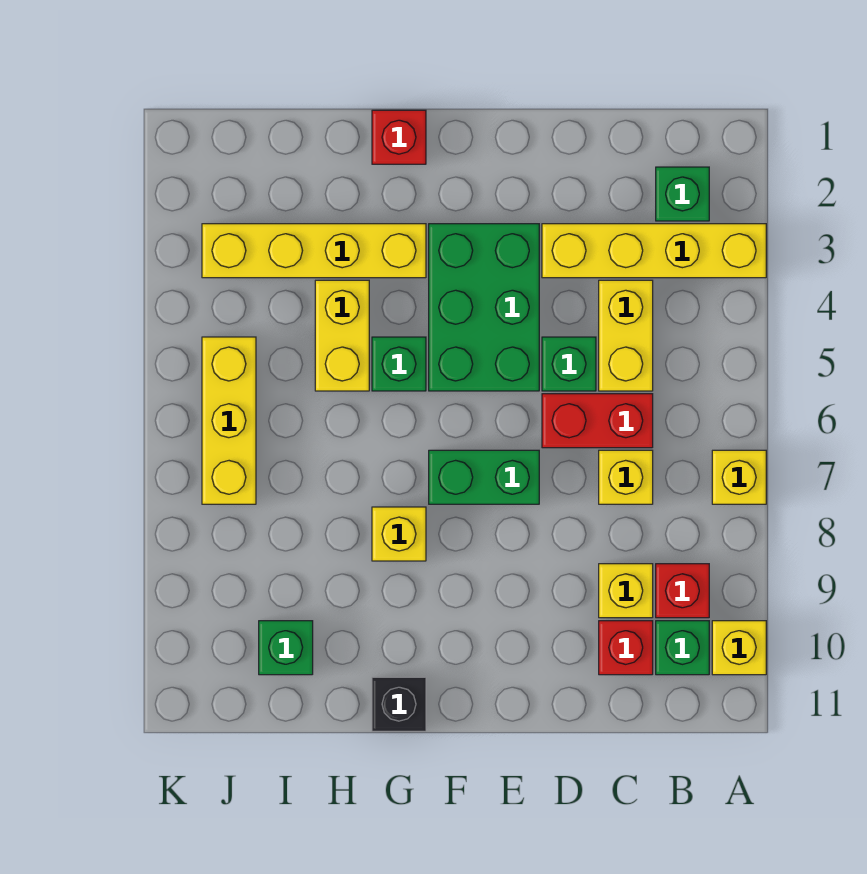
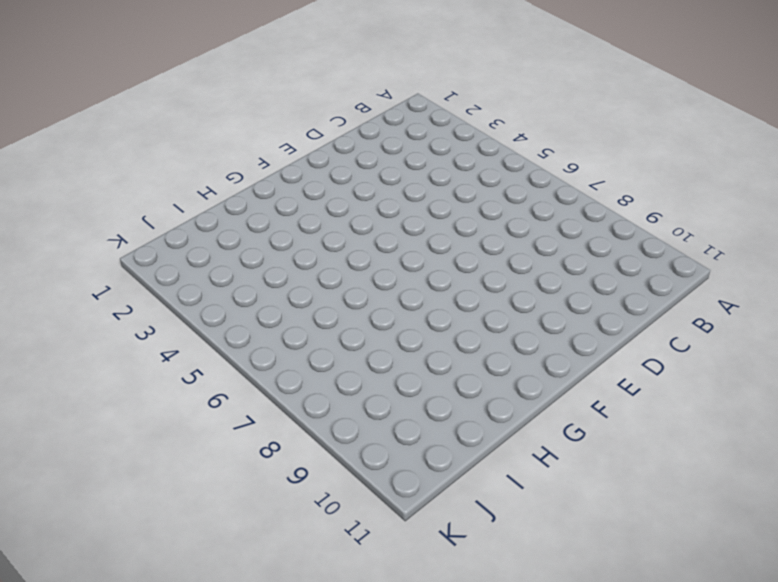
none -> yellow brick A3:D3 level 1
none -> yellow brick A7 level 1
none -> yellow brick A10 level 1

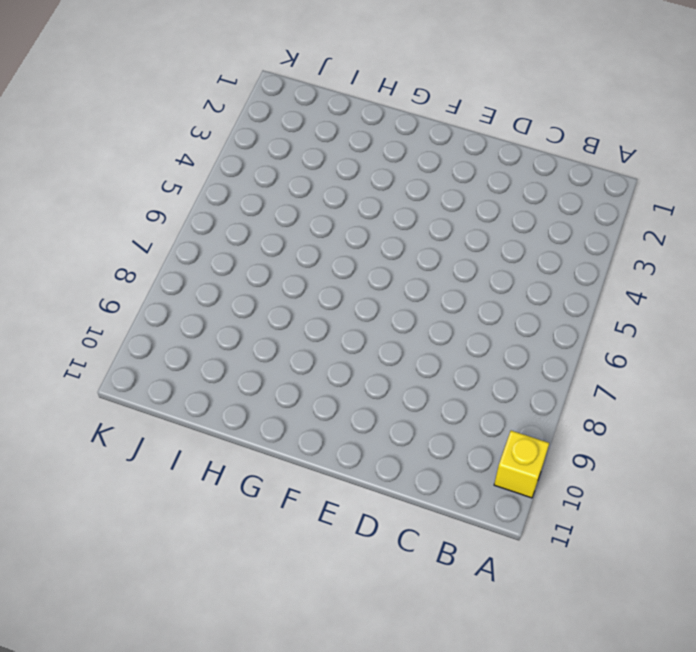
none -> yellow brick A3:D3 level 1
none -> yellow brick A7 level 1
none -> green brick B2 level 1

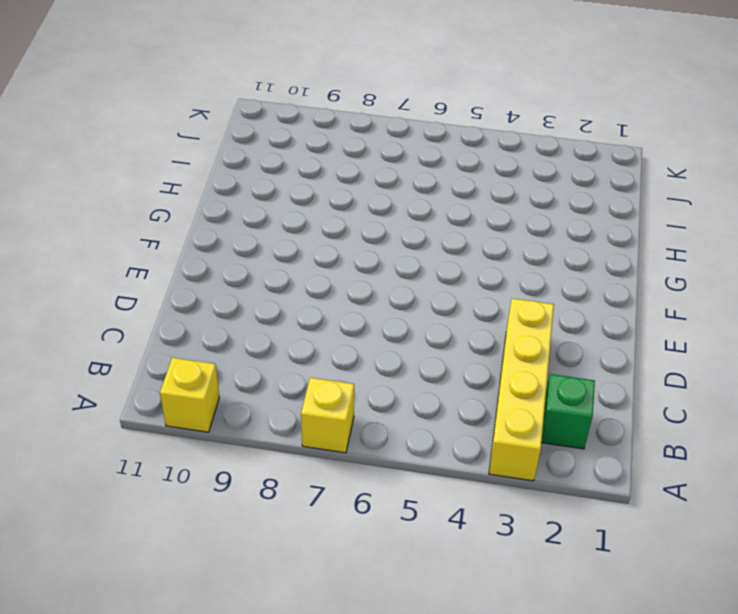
none -> red brick B9 level 1
none -> green brick B10 level 1
none -> yellow brick C4:C5 level 1

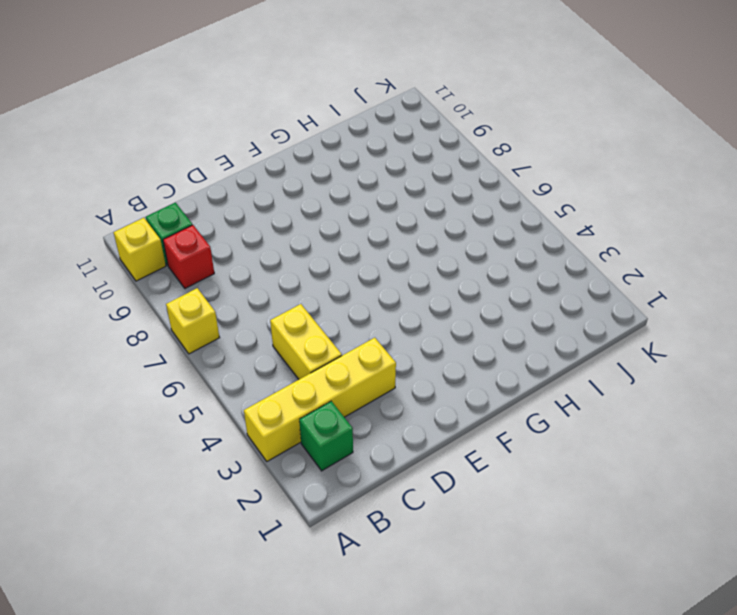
none -> red brick C6:D6 level 1
none -> yellow brick C7 level 1
none -> yellow brick C9 level 1

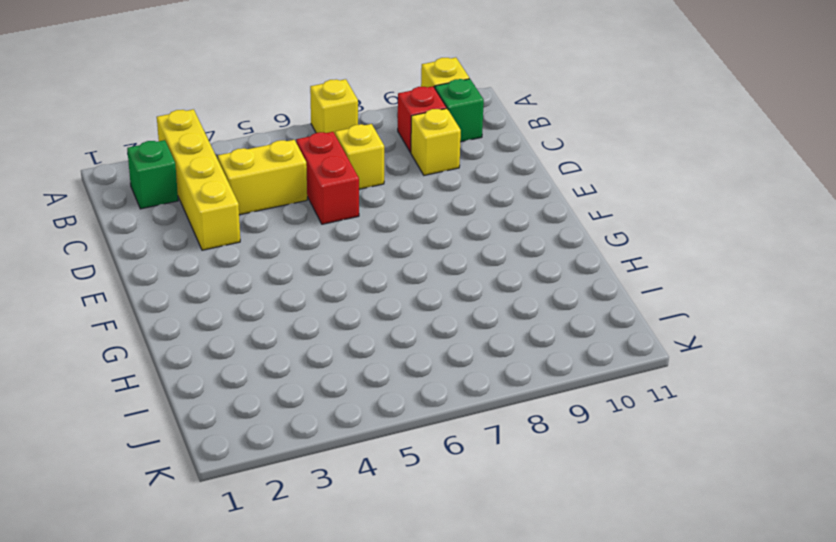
none -> red brick C10 level 1
none -> green brick D5 level 1
none -> green brick E3:F5 level 1

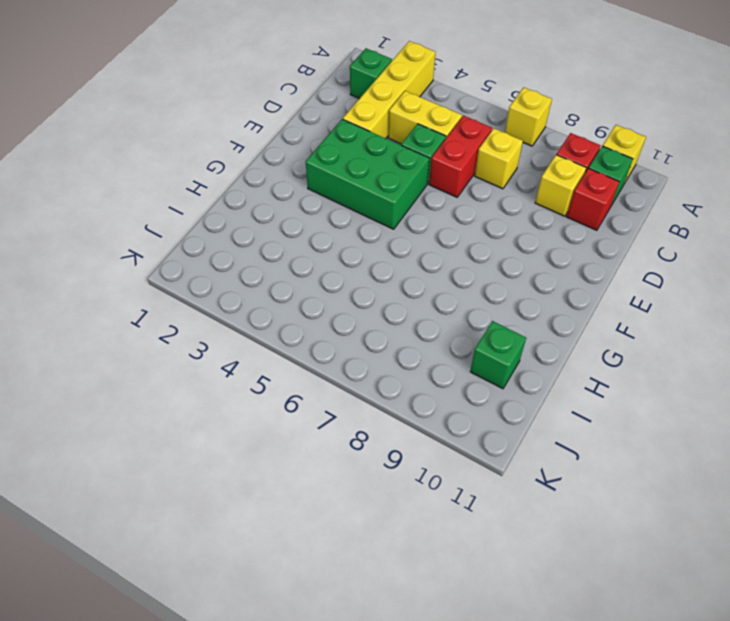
none -> green brick E7:F7 level 1
none -> red brick G1 level 1
none -> yellow brick G3:J3 level 1

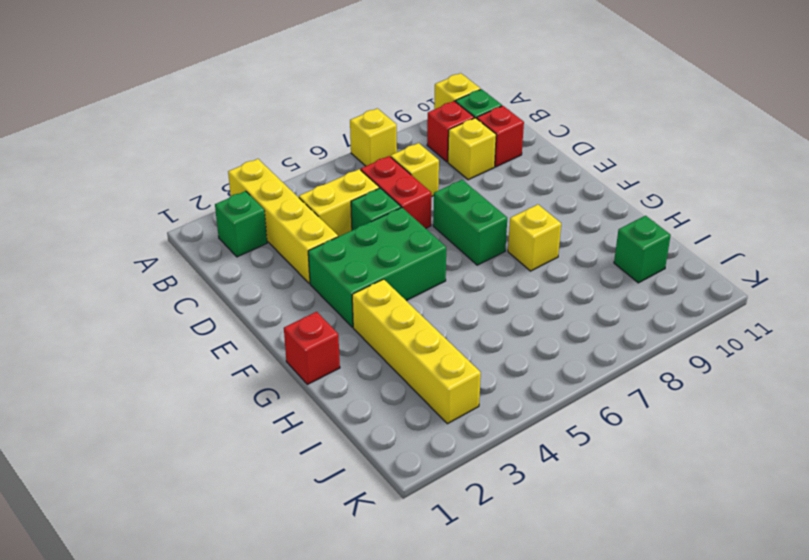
none -> green brick G5 level 1
none -> black brick G11 level 1
none -> yellow brick H4:H5 level 1

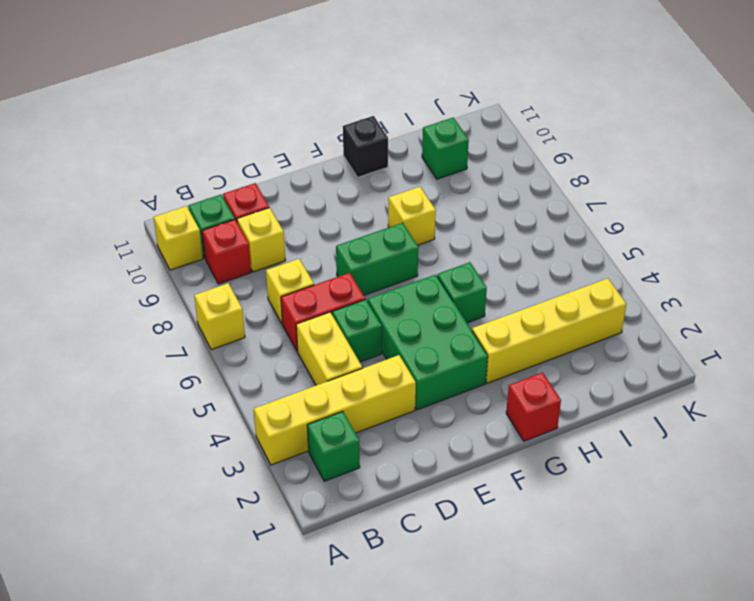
none -> yellow brick H4:H5 level 1
none -> yellow brick J5:J7 level 1

